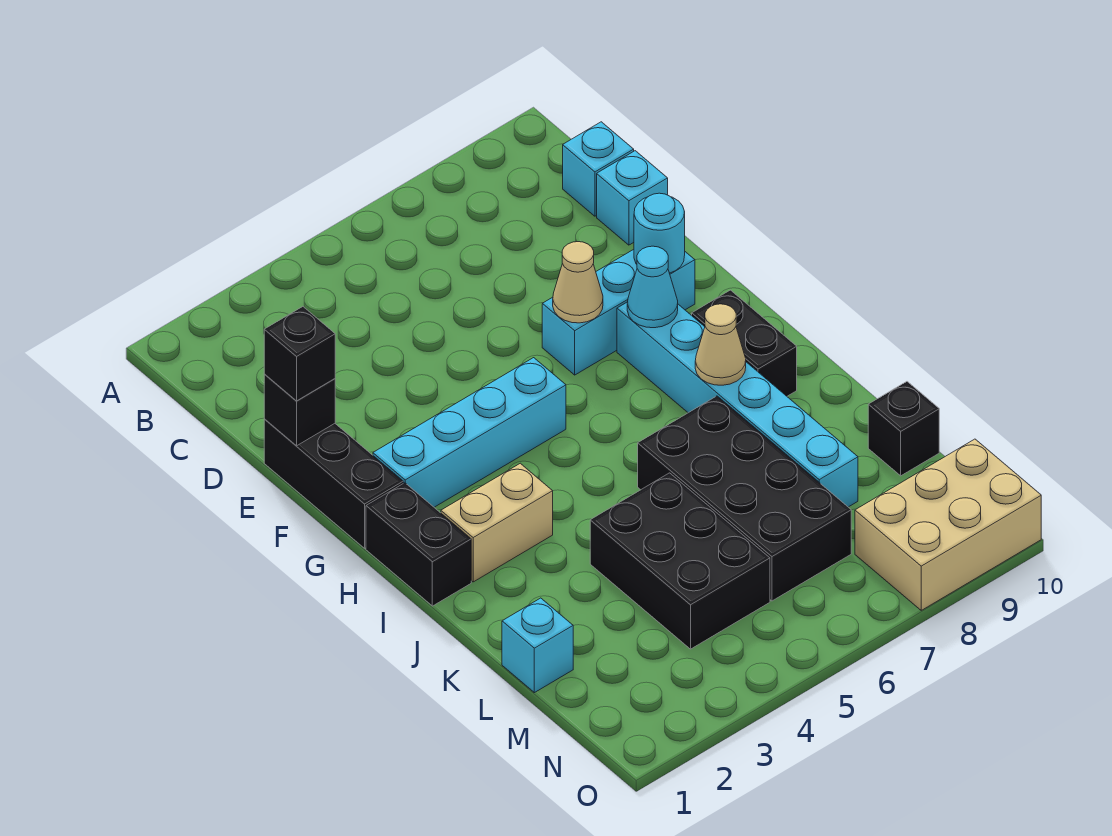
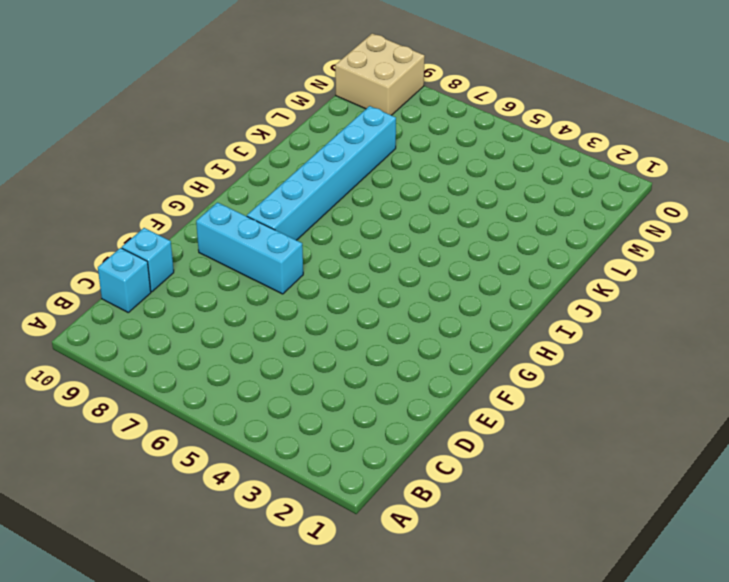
tan brick N9:O10 level 1 -> tan brick N8:O10 level 1
none -> black brick E1:G1 level 1
none -> cyan brick G2:G5 level 1
none -> black brick H1:I1 level 1

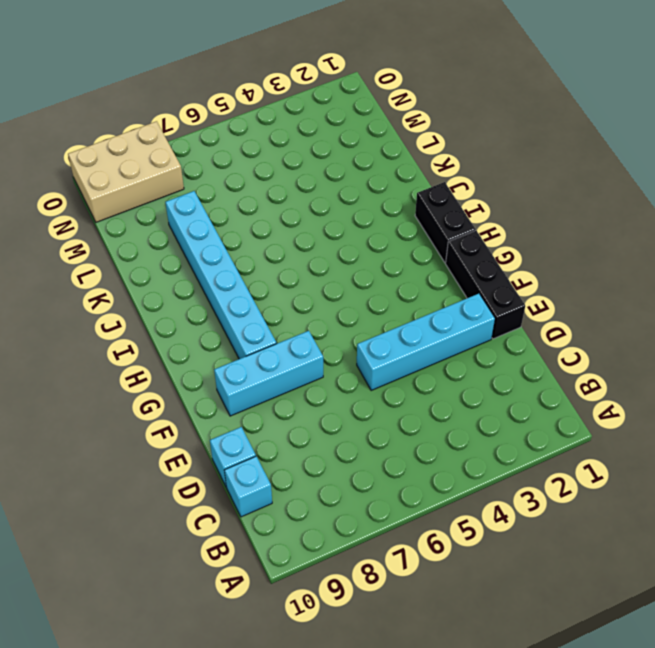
cyan brick E2:E5 level 1 -> cyan brick G2:G5 level 1
none -> black brick H9:I9 level 1
none -> tan brick I2:I3 level 1
none -> black brick J6:M7 level 1

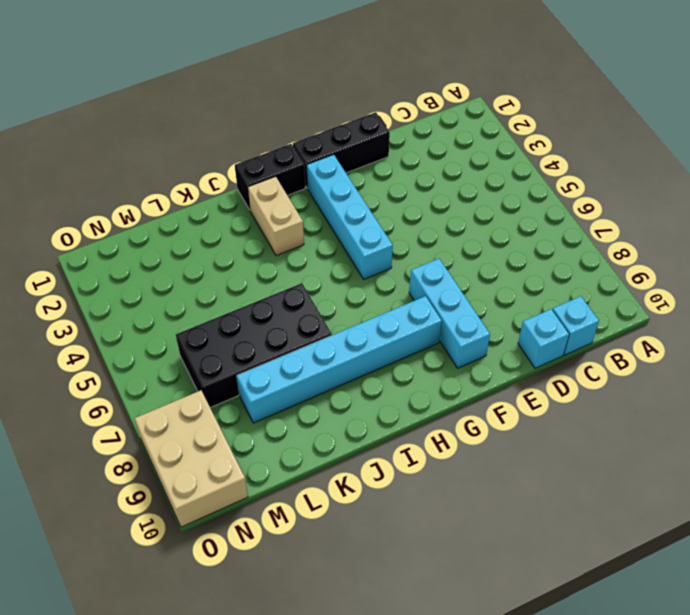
none -> black brick H9:I9 level 1
none -> black brick K4:M5 level 1
none -> cyan brick L1 level 1

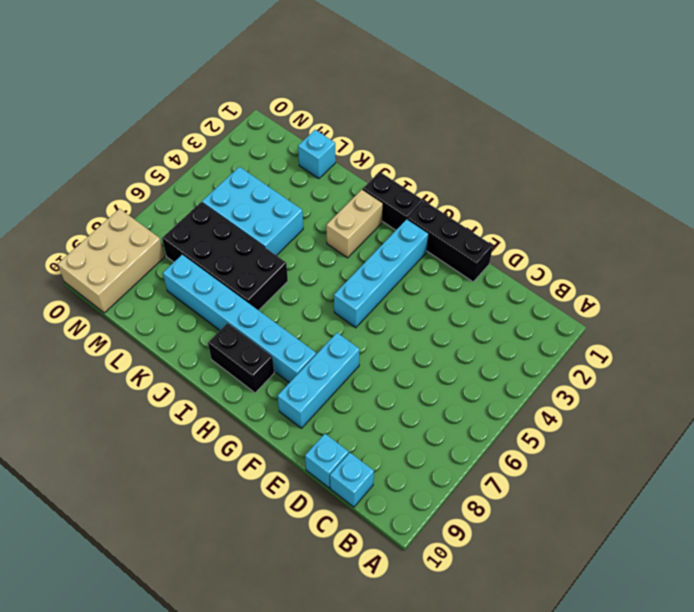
cyan brick K4:M5 level 1 -> black brick K4:M5 level 1
none -> black brick L10 level 1
none -> black brick E1 level 2
none -> tan cone F7 level 2

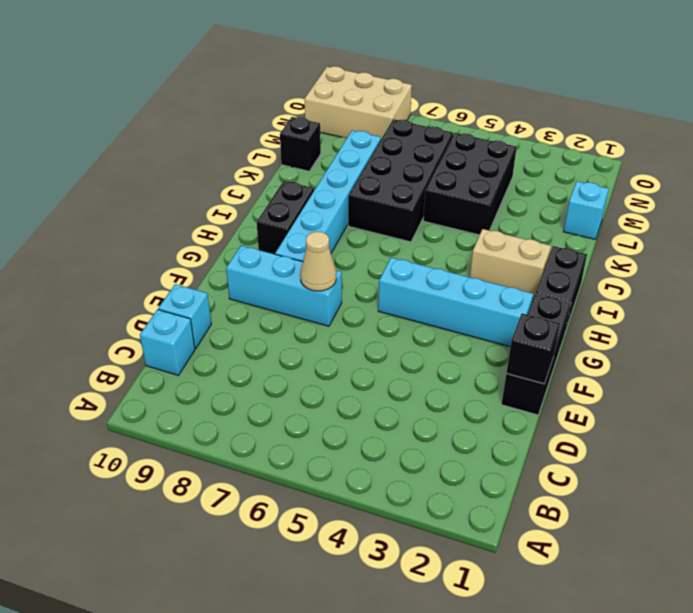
none -> cyan round brick F9 level 2
none -> cyan cone G8 level 2
none -> tan cone I8 level 2

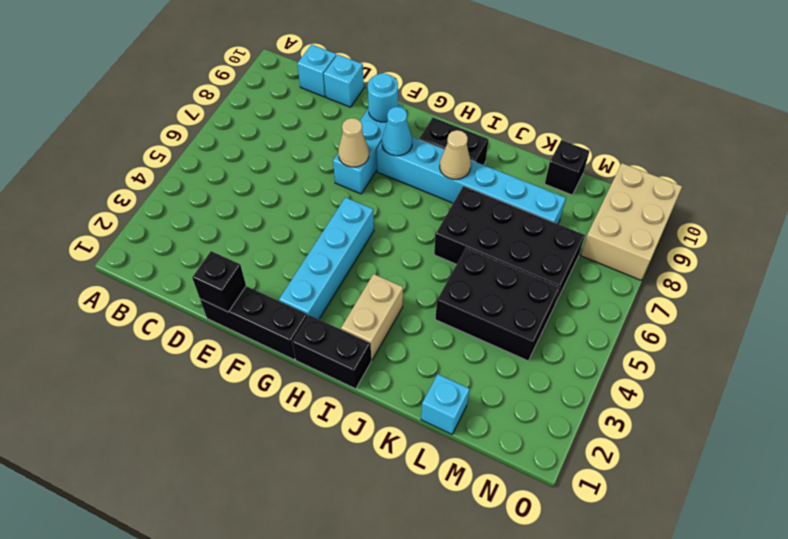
none -> black brick E1 level 3

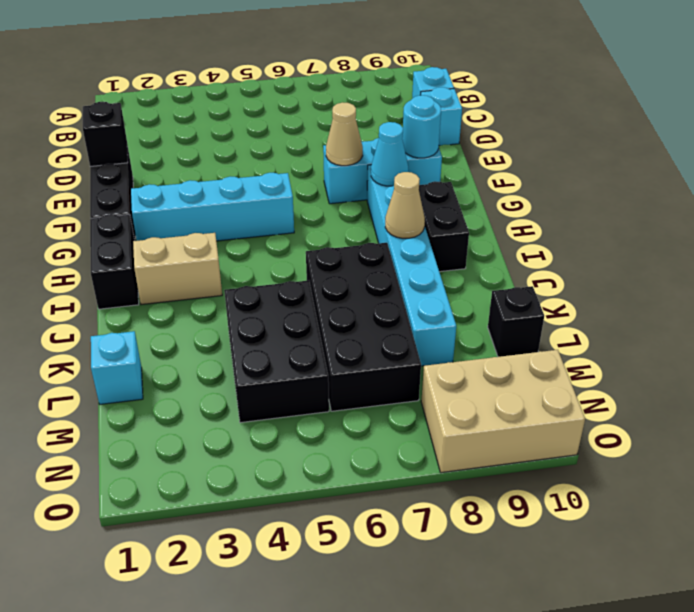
none -> black brick E1 level 3

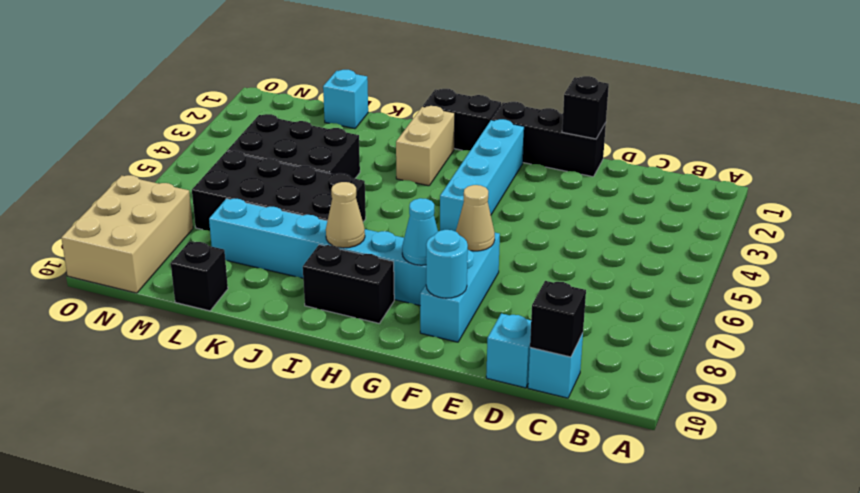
black brick C10 level 2 -> black brick E1 level 3

